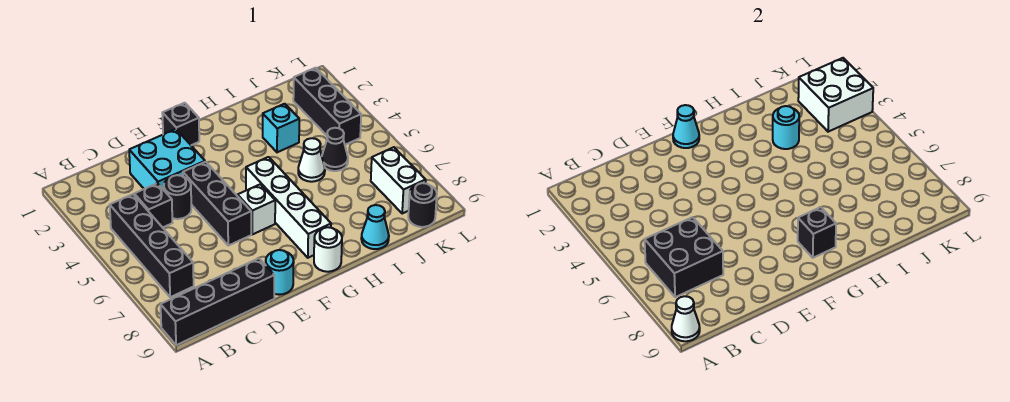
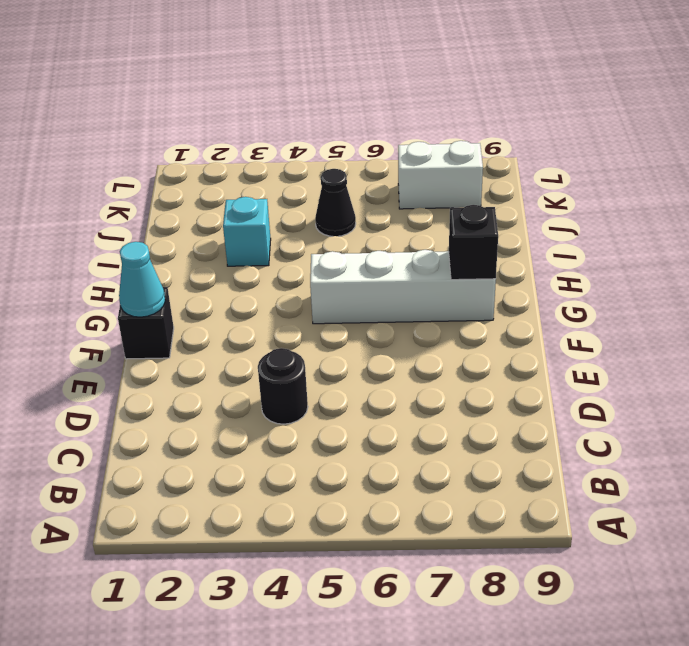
none -> black brick A9:D9 level 1
none -> black brick B4:B7 level 1
none -> black brick C4 level 1

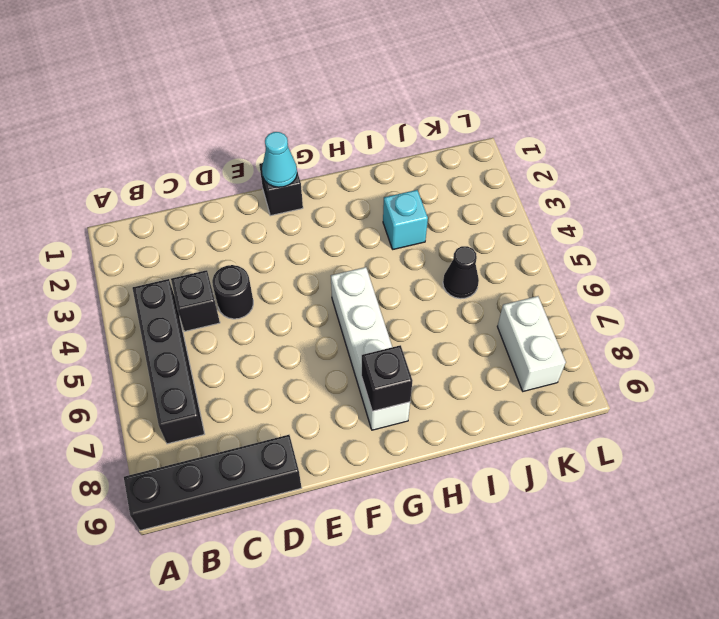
none -> cyan brick D2:E3 level 1
none -> black brick E4:E6 level 1
none -> cyan round brick E9 level 1

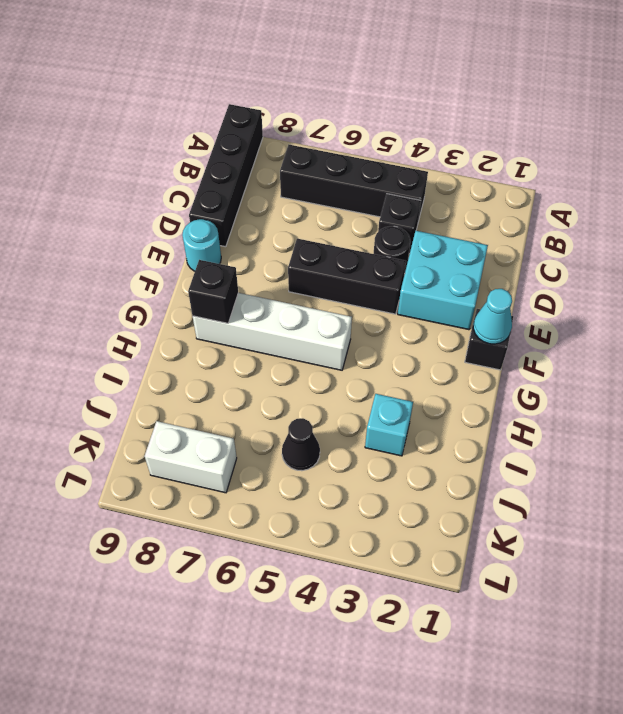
none -> white brick F6 level 1
none -> white round brick G9 level 1
none -> white cone I5 level 1

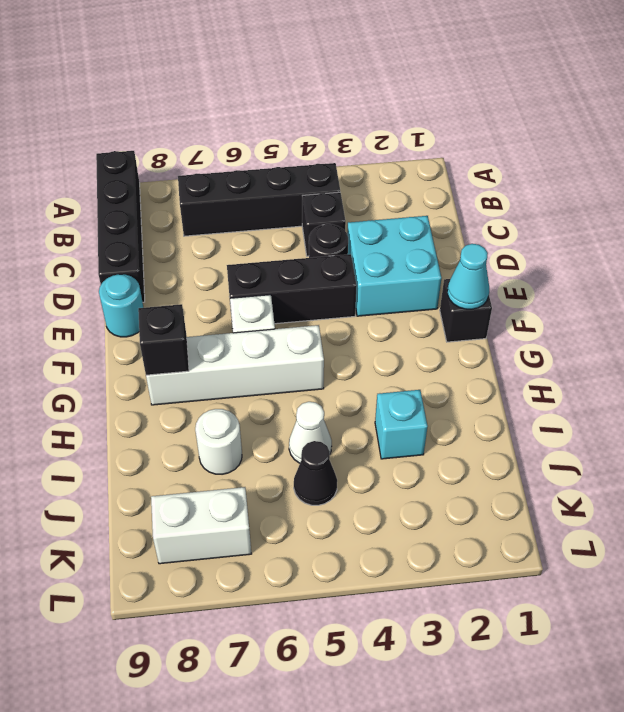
white round brick I7 level 1 -> white round brick G9 level 1
none -> cyan cone I9 level 1
none -> black brick K2:K4 level 1
none -> black round brick K9 level 1

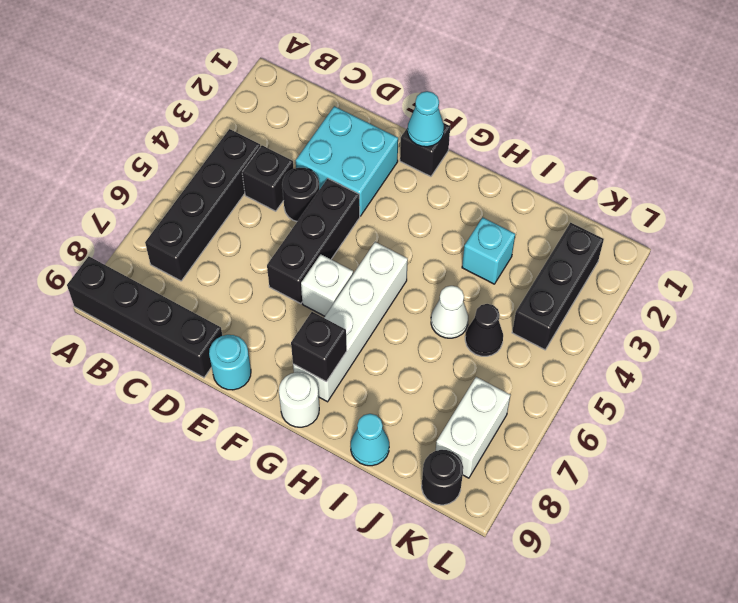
none -> white cone A9 level 2
none -> black brick B6:C7 level 2
none -> cyan round brick I3 level 2

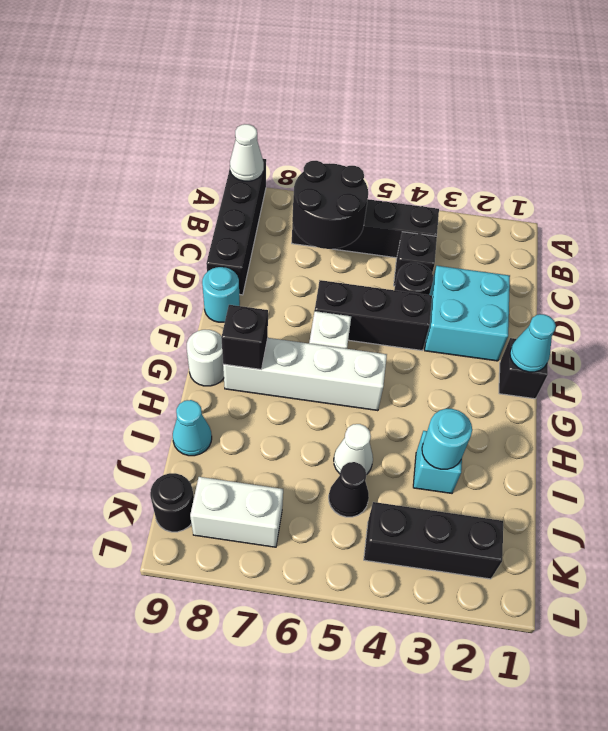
black round brick B6:C7 level 2 -> black brick B6:C7 level 2
none -> white brick K2:L3 level 2

